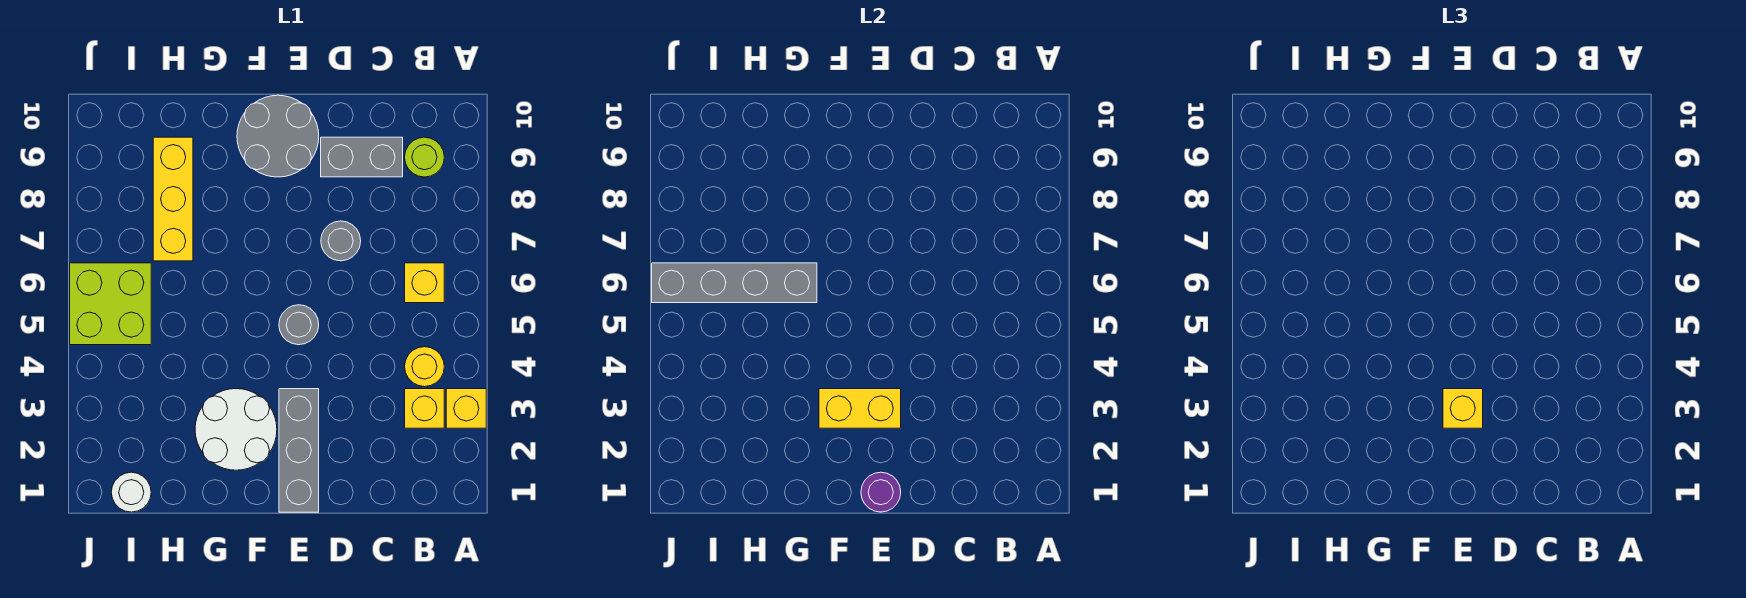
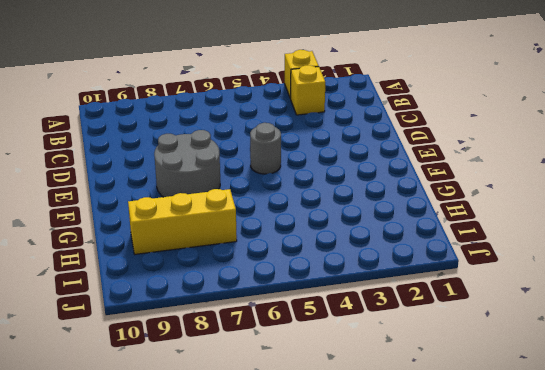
grey round brick E7:F8 level 1 -> grey round brick E9:F10 level 1
none -> yellow round brick B4 level 1
none -> yellow brick B6 level 1
none -> lime round brick B9 level 1

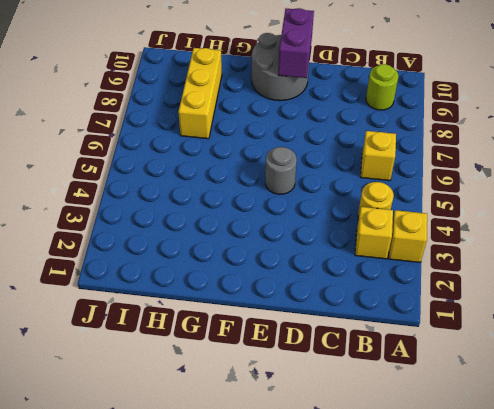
purple brick E9:E10 level 2 -> none
none -> grey brick C9:D9 level 1
none -> grey round brick D7 level 1
none -> grey brick E1:E3 level 1

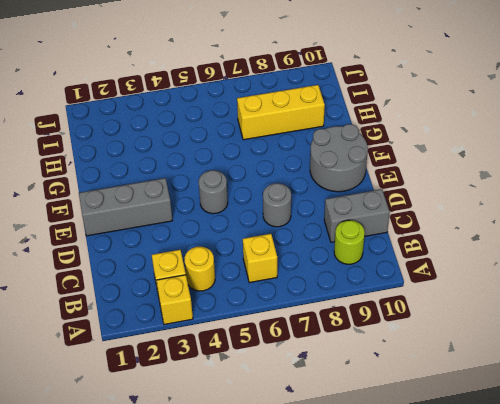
grey brick C9:C10 level 1 -> grey brick C9:D9 level 1
none -> white round brick F2:G3 level 1
none -> white round brick I1 level 1
none -> lime brick I5:J6 level 1

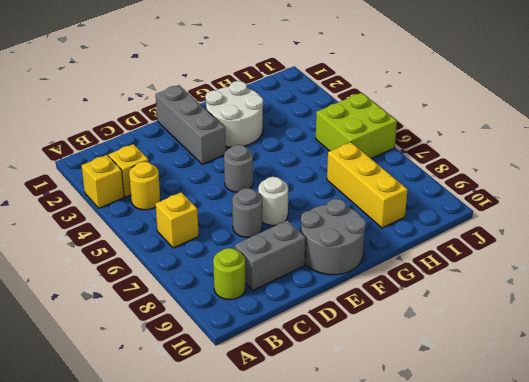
white round brick E7 level 1 -> white round brick I1 level 1
none -> purple round brick E1 level 2
none -> yellow brick E3:F3 level 2
none -> grey brick G6:J6 level 2

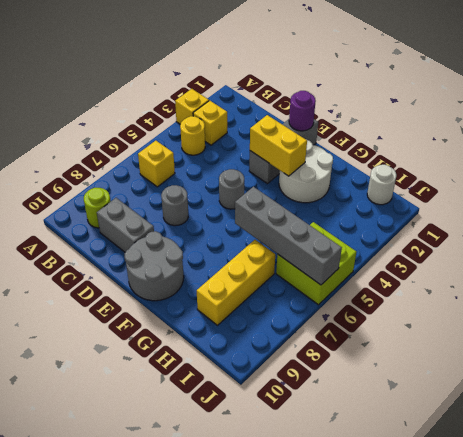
none -> yellow brick E3 level 3

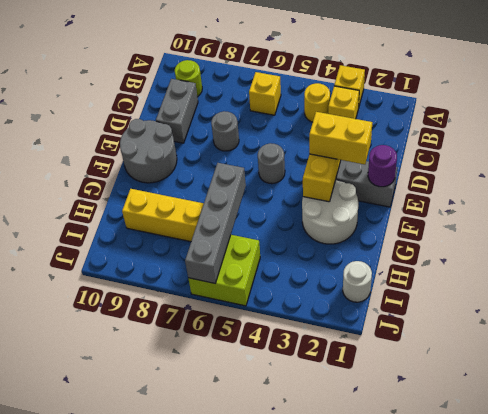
yellow brick E2:E3 level 3 -> yellow brick E3 level 3

